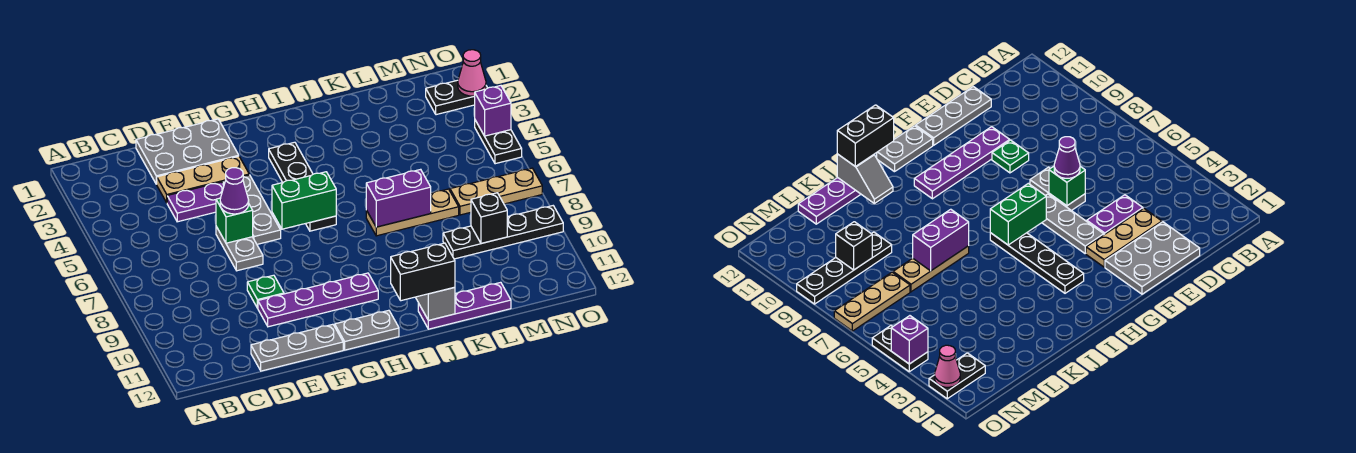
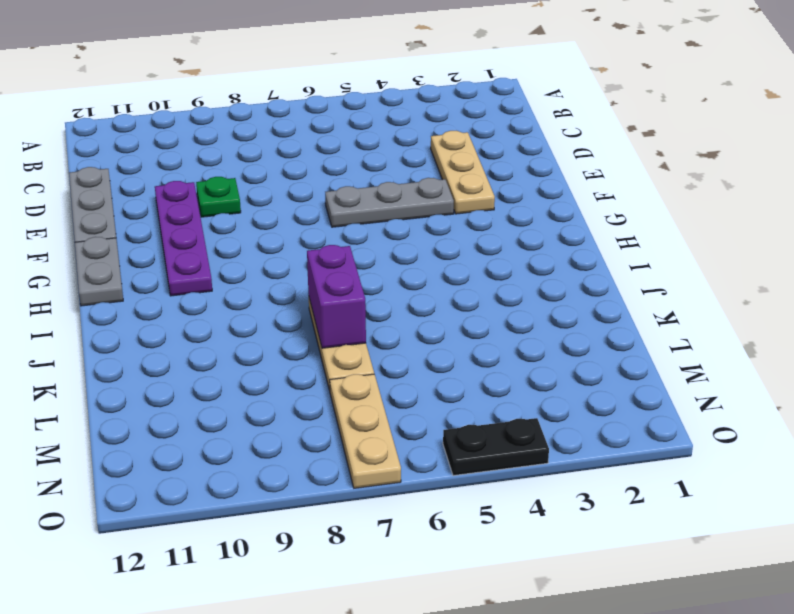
none -> grey plate D1:F2 level 1
none -> purple plate D4:E4 level 1
none -> grey plate E6:E7 level 1

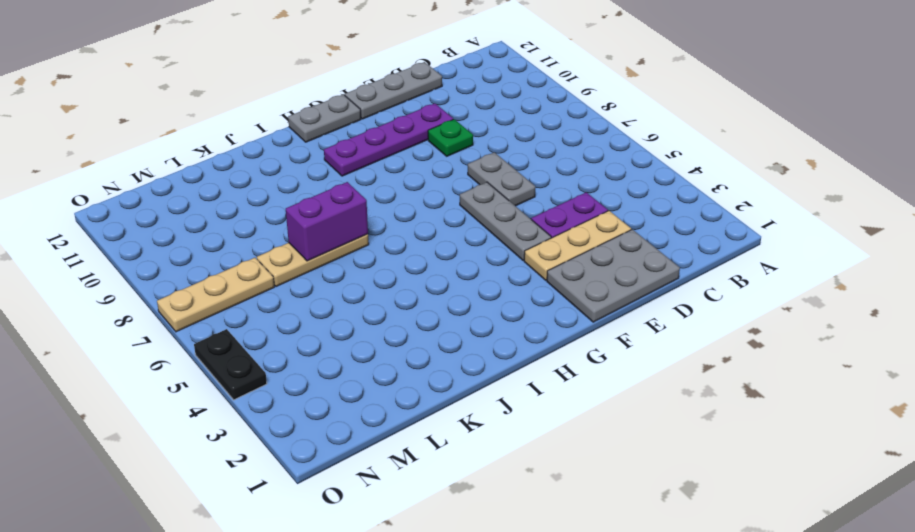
none -> black plate H3:H6 level 1
none -> purple plate J12:L12 level 1
none -> black plate L9:O9 level 1

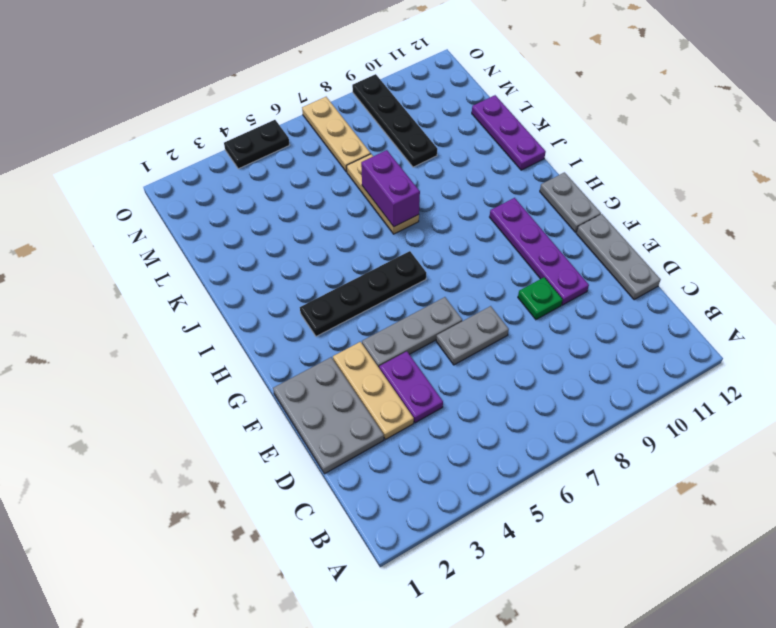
none -> black plate N2:O2 level 1
none -> green brick E6 level 2
none -> green brick G6:H6 level 2

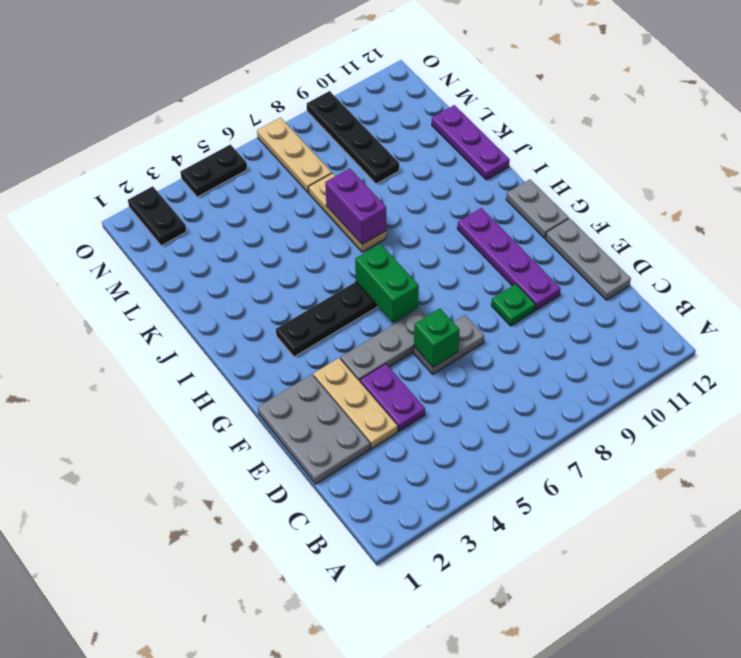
none -> grey slope J11:J12 level 2 top 12
none -> black brick M9 level 2
none -> pink cone O2 level 2

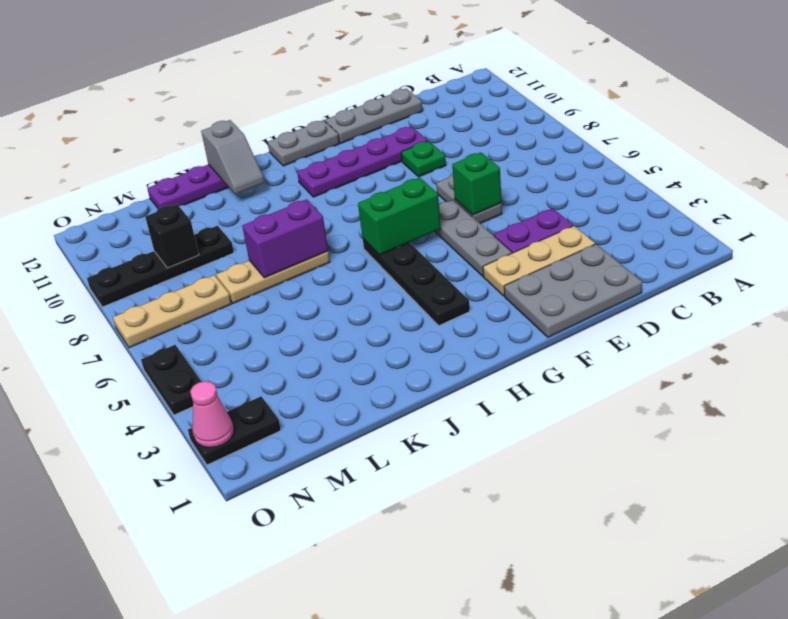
none -> purple brick O4 level 2
none -> purple cone E6 level 3
none -> black brick I12:J12 level 3

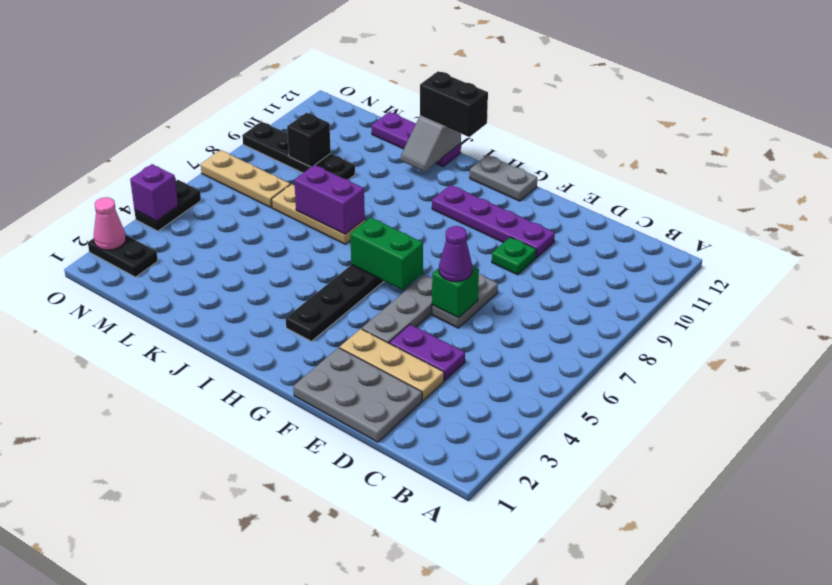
none -> grey plate D12:F12 level 1

